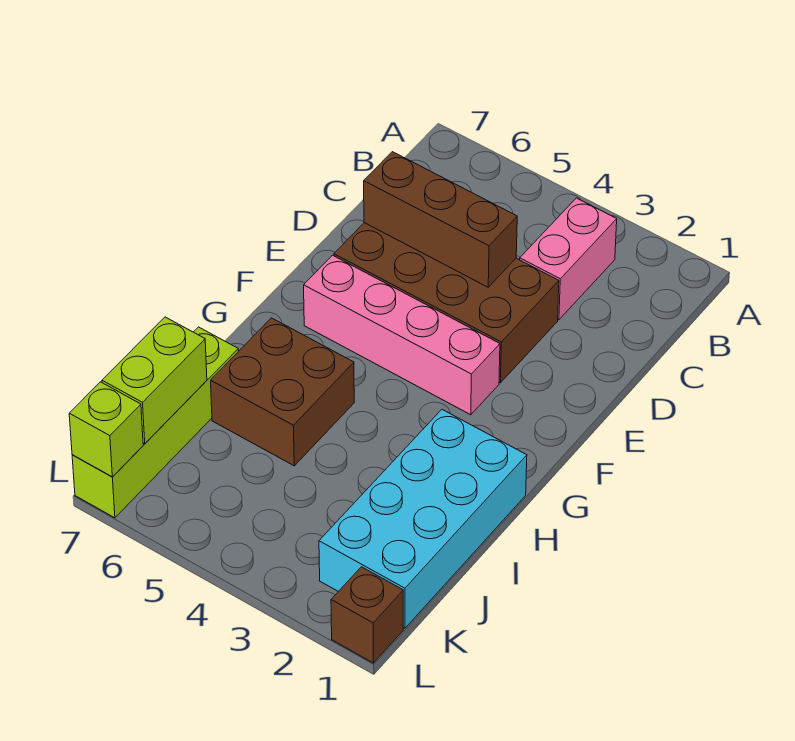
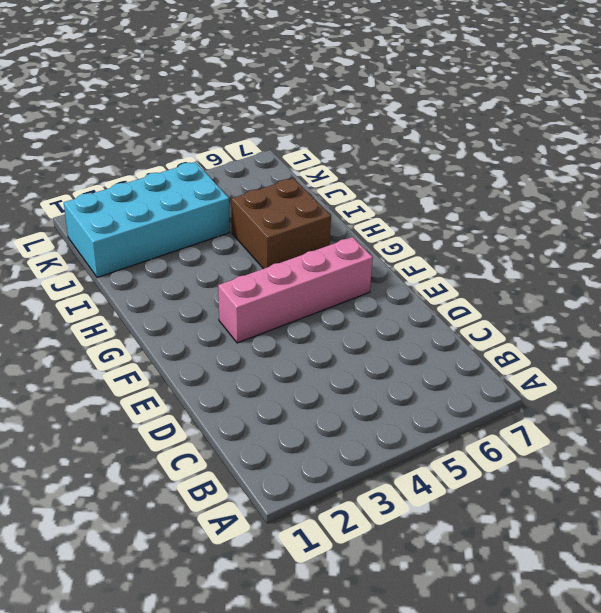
cyan brick J1:K4 level 1 -> cyan brick H1:K2 level 1
none -> pink brick B3:C3 level 1
none -> brown brick D3:E6 level 1

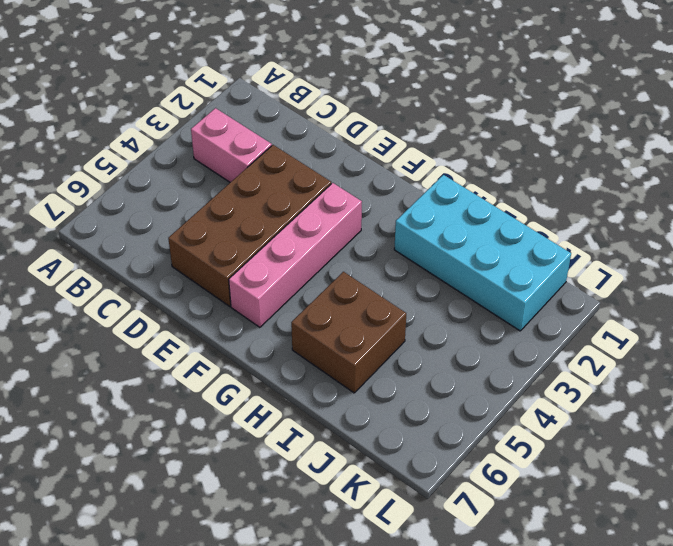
none -> lime brick I7:L7 level 1
none -> brown brick L1 level 1

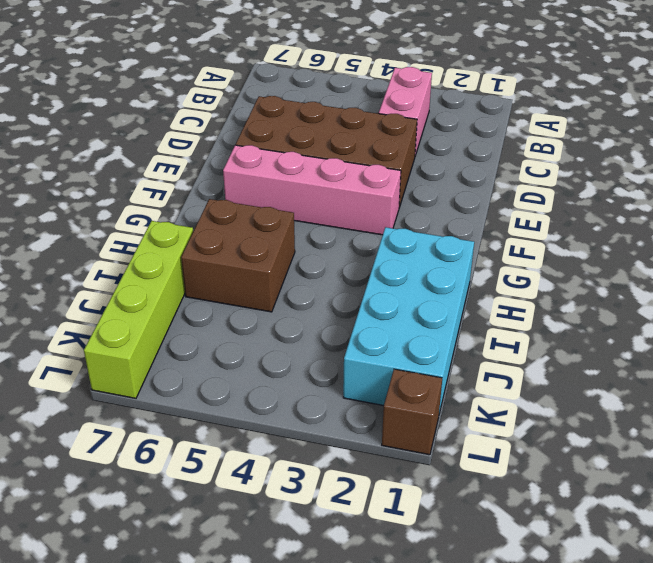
none -> brown brick D4:D6 level 2
none -> lime brick J7:K7 level 2

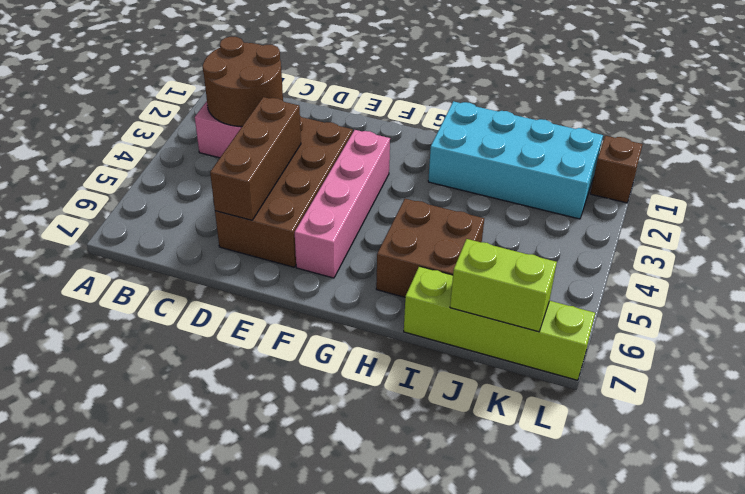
brown round brick B2:C3 level 2 -> none
none -> lime brick L7 level 2

